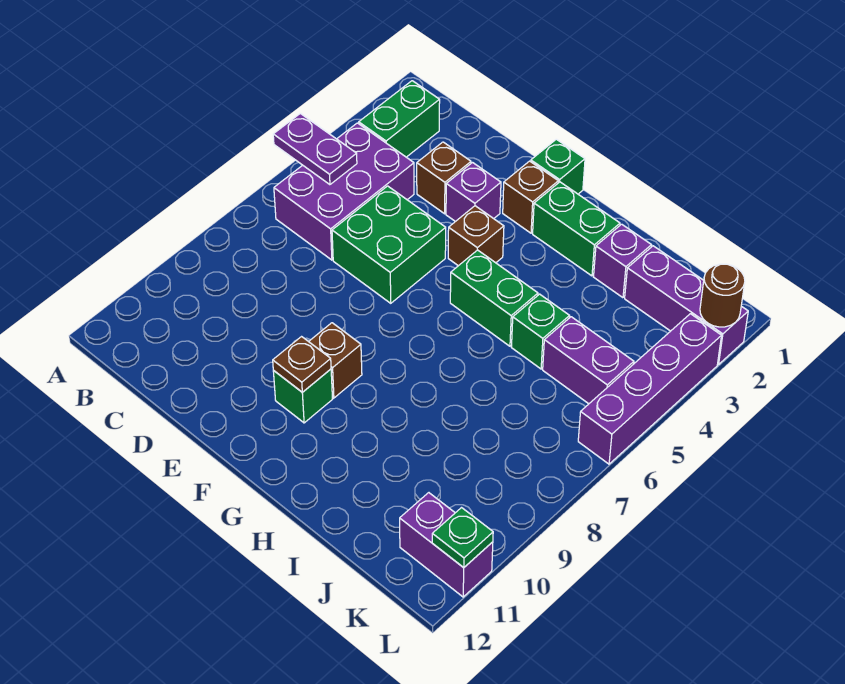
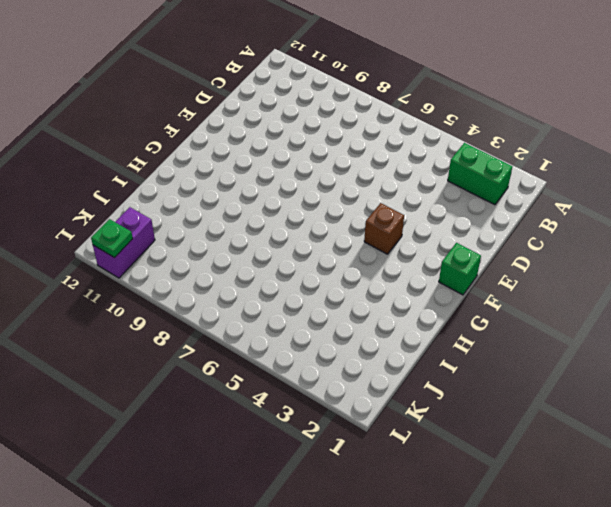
none -> purple brick B4:C6 level 1
none -> brown brick D3 level 1
none -> green brick D5:E6 level 1

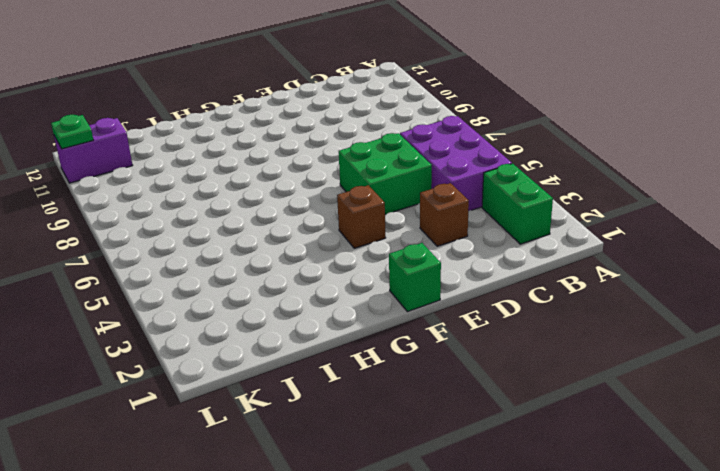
none -> purple brick E3 level 1
none -> brown brick F2 level 1
none -> brown brick F9 level 1

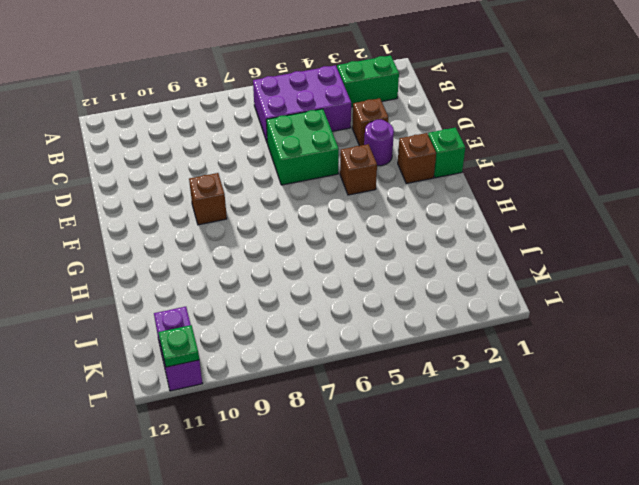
purple round brick E3 level 1 -> purple brick E3 level 1
none -> green brick F10 level 1
none -> green brick G2:H2 level 1
none -> green brick G5:H5 level 1

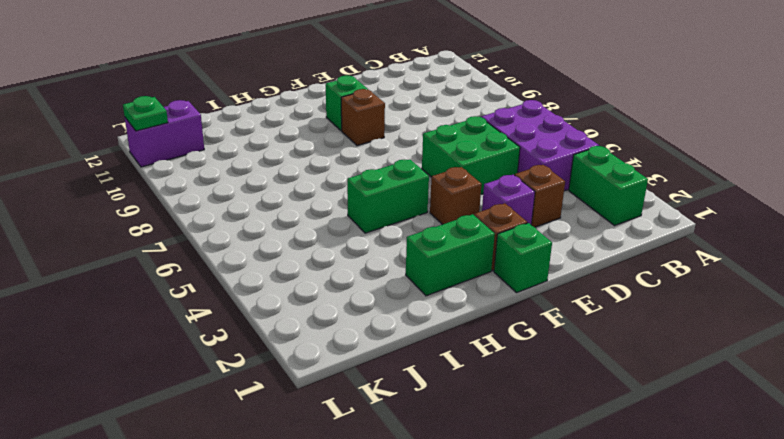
none -> purple brick I2 level 1
none -> green brick I5 level 1
none -> purple brick J2:L2 level 1

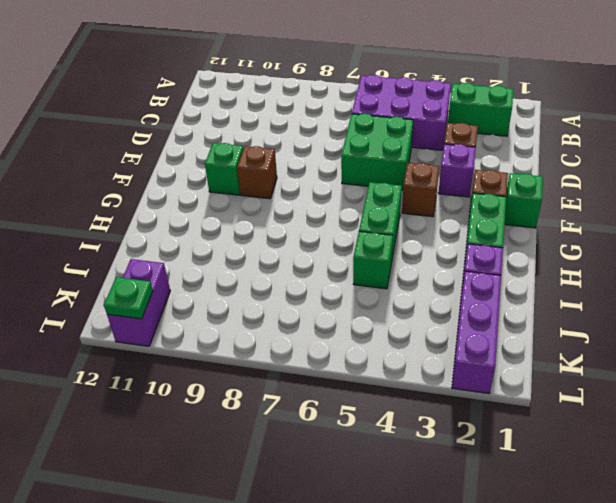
none -> purple brick J5:K5 level 1
none -> purple brick L3:L6 level 1
none -> purple plate A5:B5 level 2

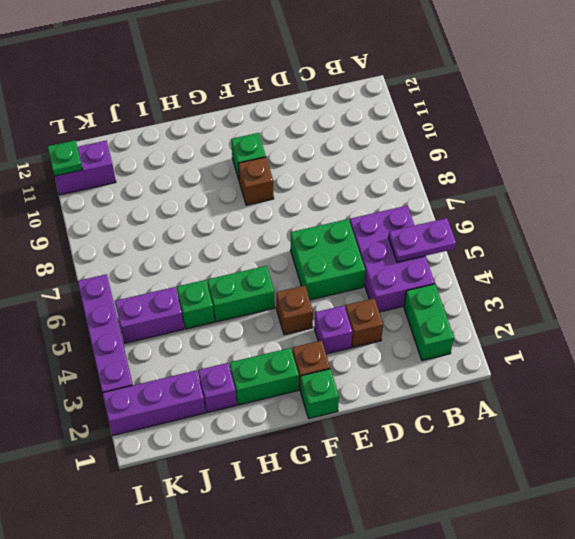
none -> brown plate F10 level 2
none -> brown round brick L2 level 2

